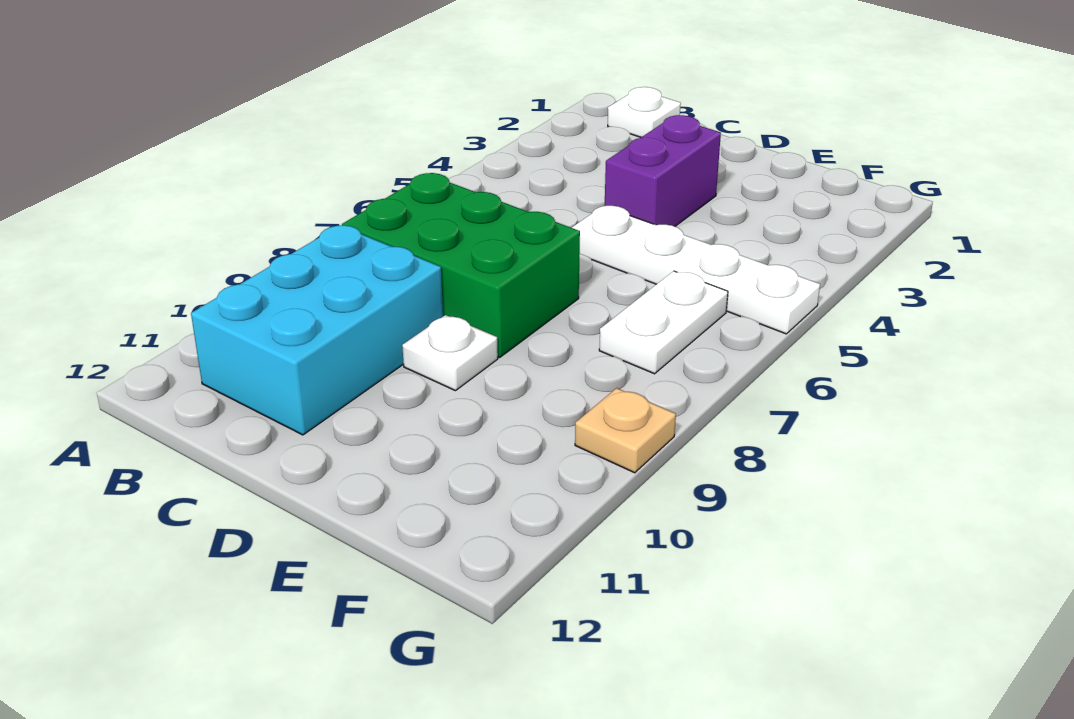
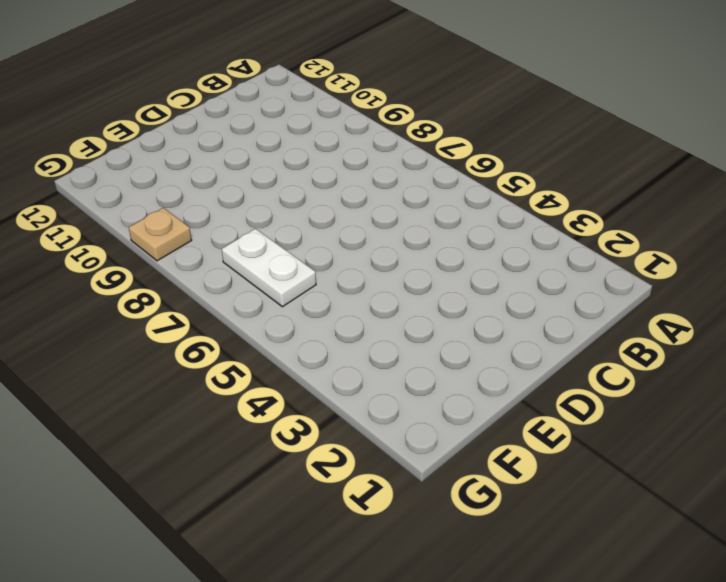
none -> white plate B1 level 1
none -> green brick B7:D8 level 1

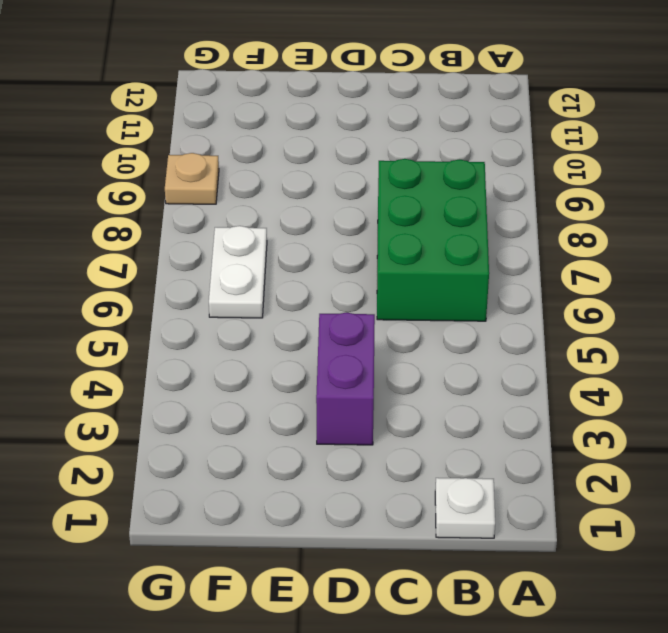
green brick B6:C8 level 1 -> green brick B7:D8 level 1
none -> cyan brick B9:C11 level 1
none -> white plate D5:G5 level 1

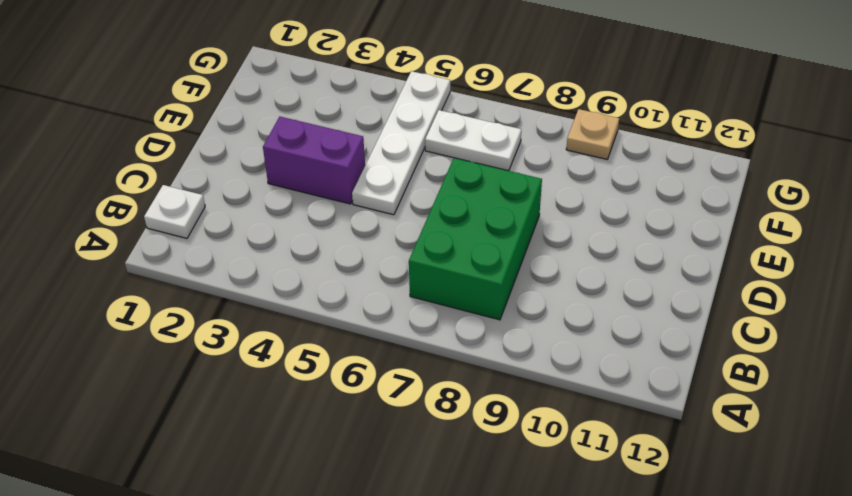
none -> cyan brick B9:C11 level 1
none -> white plate D9 level 1

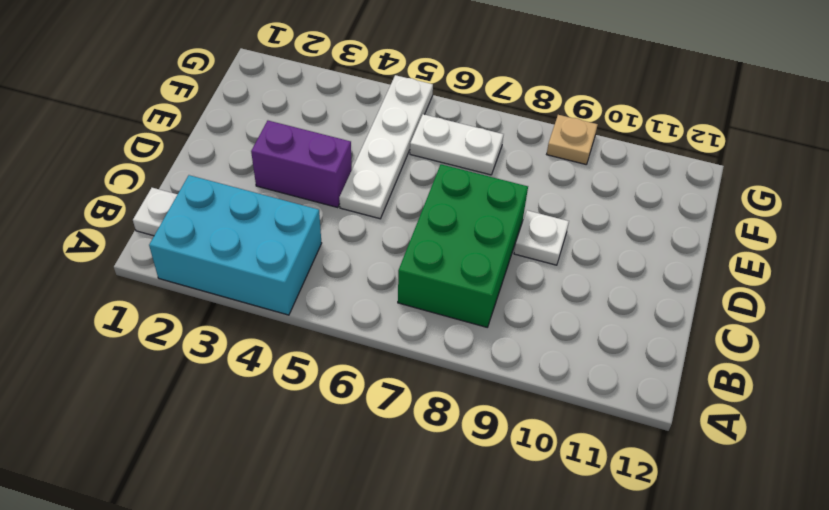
cyan brick A2:B4 level 1 -> cyan brick B9:C11 level 1

